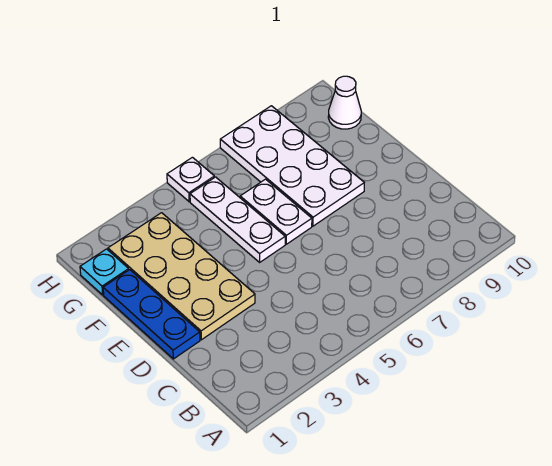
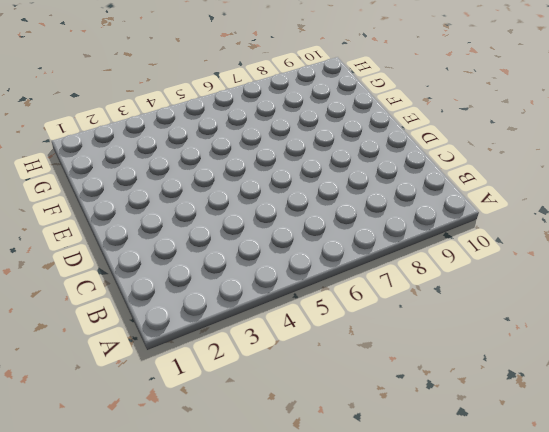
none -> blue plate D1:F1 level 1
none -> tan plate D2:G3 level 1

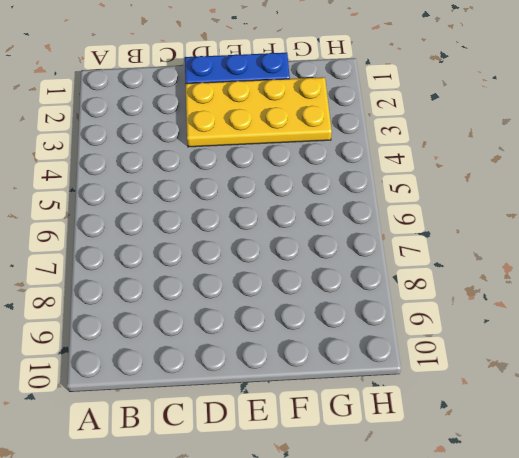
yellow plate D2:G3 level 1 -> tan plate D2:G3 level 1
none -> white plate E5:G5 level 1
none -> white plate E6:F6 level 1

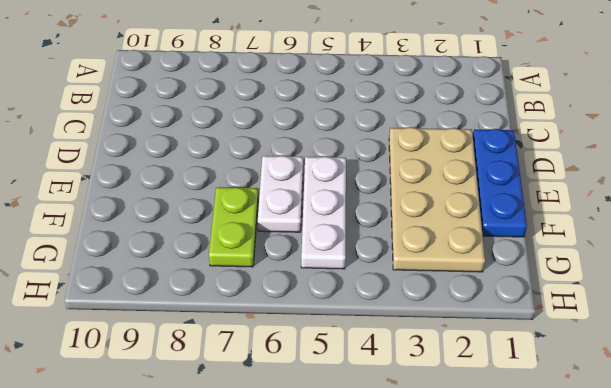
lime plate F7:G7 level 1 -> white plate E7:H8 level 1
none -> cyan plate G1 level 1
none -> white cone G10 level 1

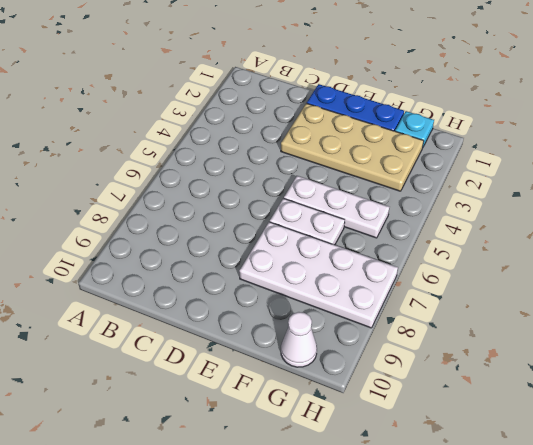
none -> white plate H5 level 1

